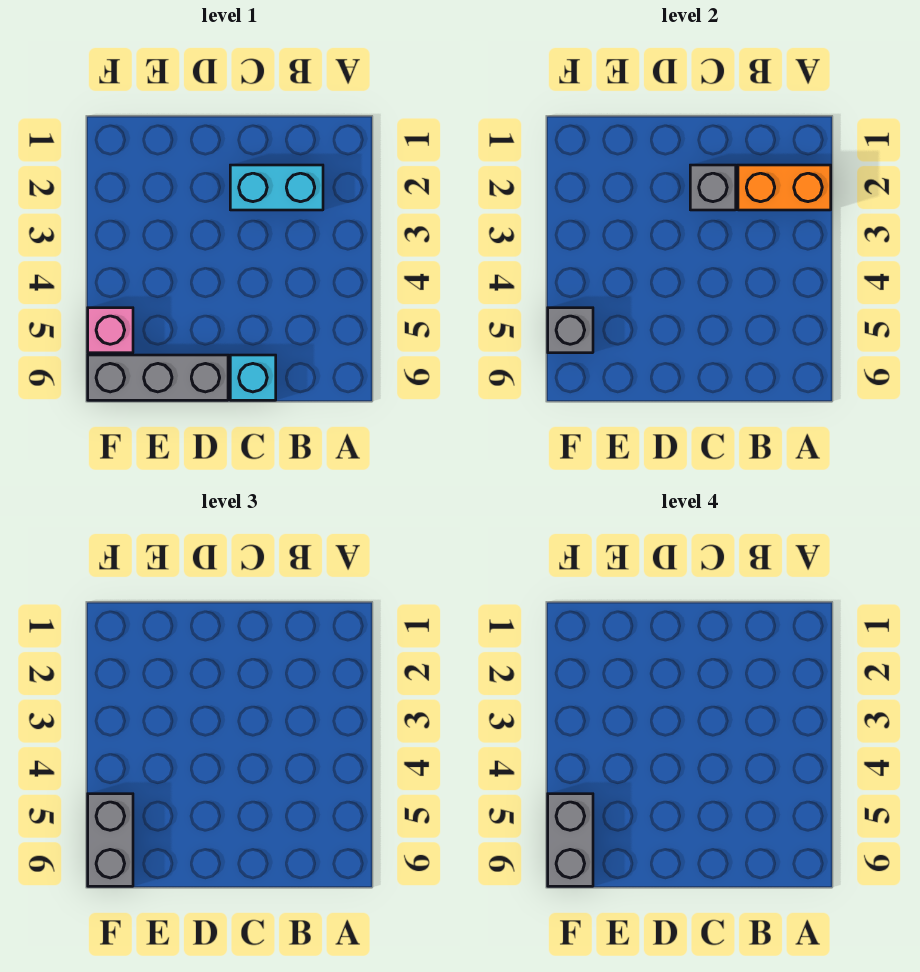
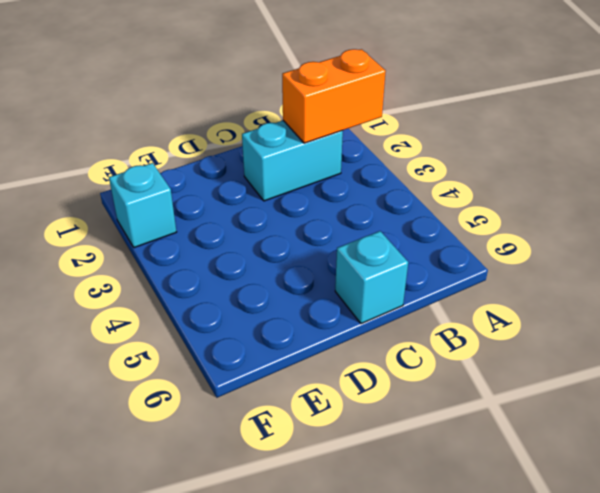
cyan brick F2 level 1 -> none
none -> grey brick D6:F6 level 1
none -> pink brick F5 level 1

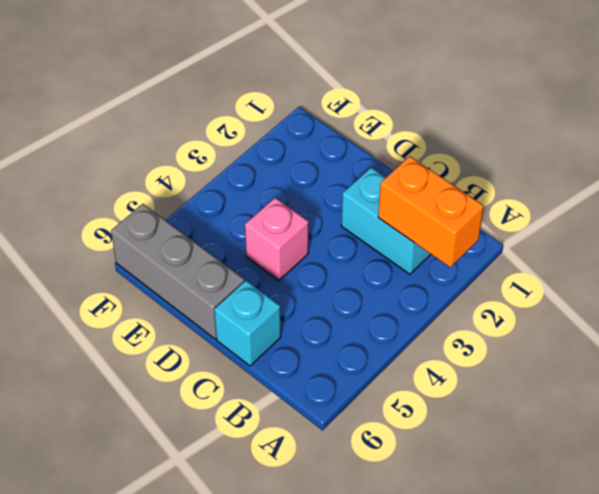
pink brick D4 level 1 -> pink brick F5 level 1
none -> grey brick C2 level 2
none -> grey brick F5 level 2

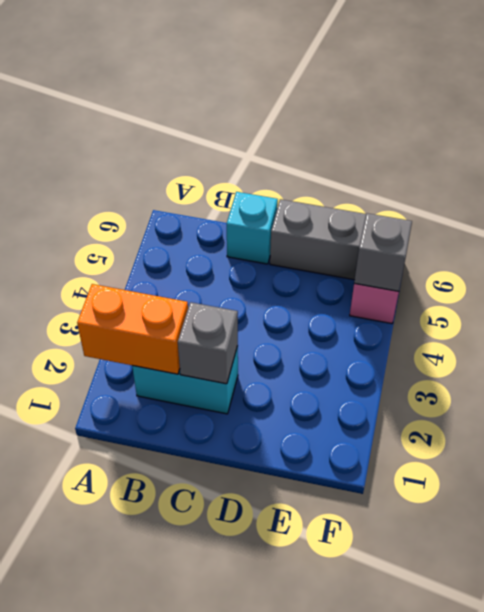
none -> grey brick F5:F6 level 3
none -> grey brick F5:F6 level 4

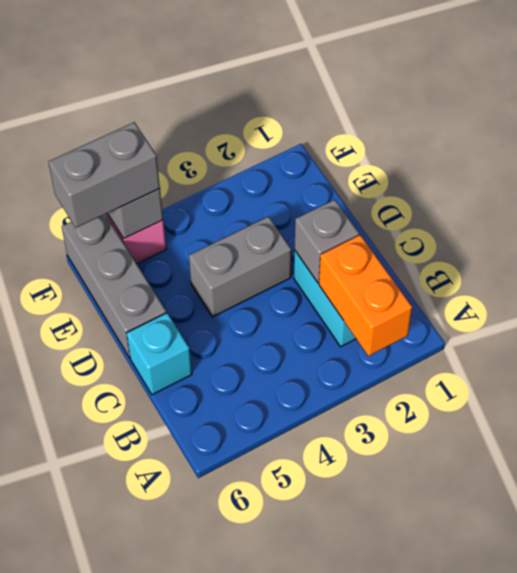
grey brick D3:D4 level 1 -> grey brick F5:F6 level 4

